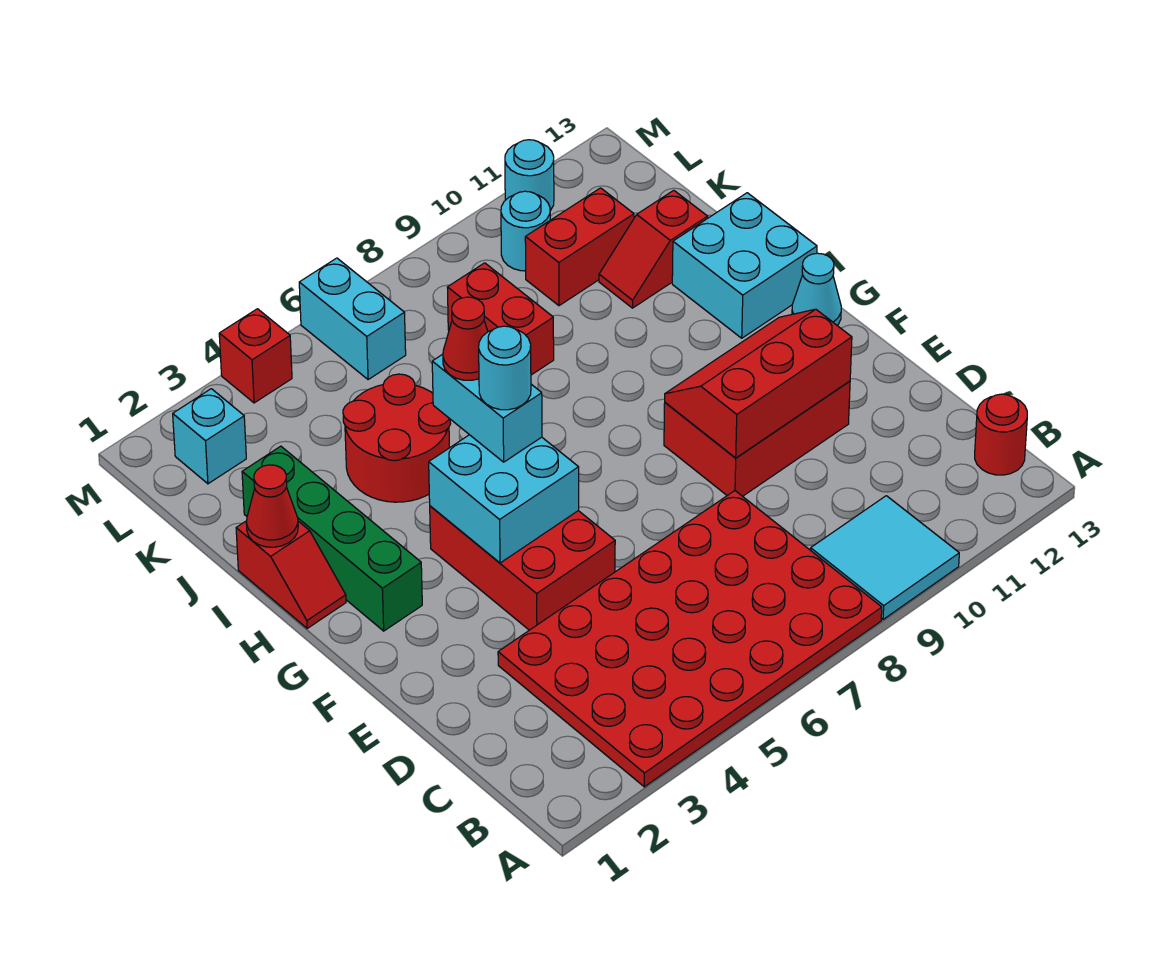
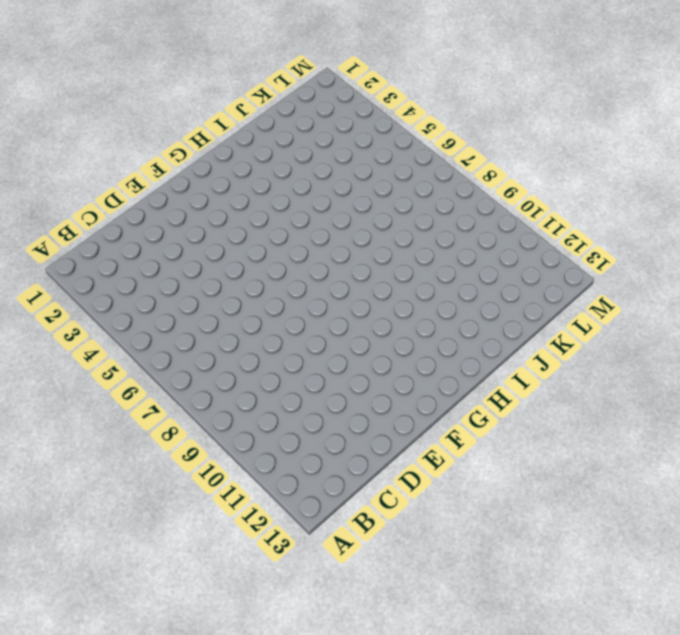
none -> red plate A3:D8 level 1
none -> cyan tile A9:B10 level 1
none -> red round brick B13 level 1

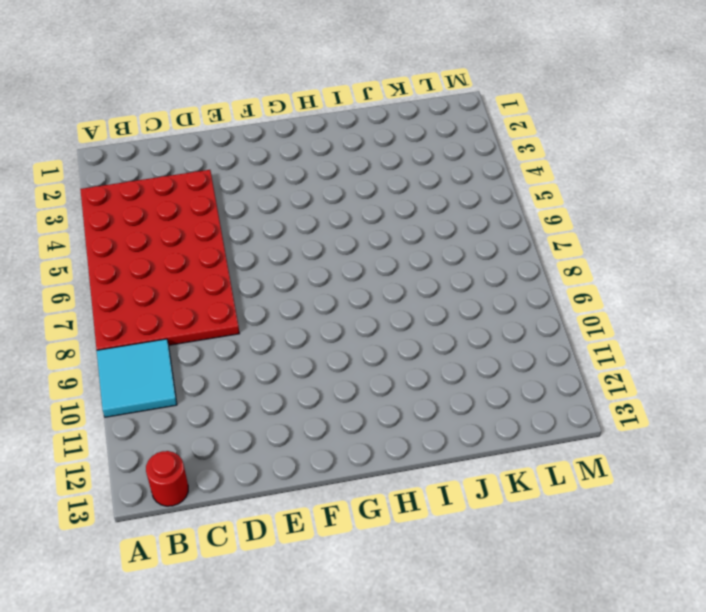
none -> red brick E4:G5 level 1
none -> red brick E9:F11 level 1
none -> green brick G2:J2 level 1

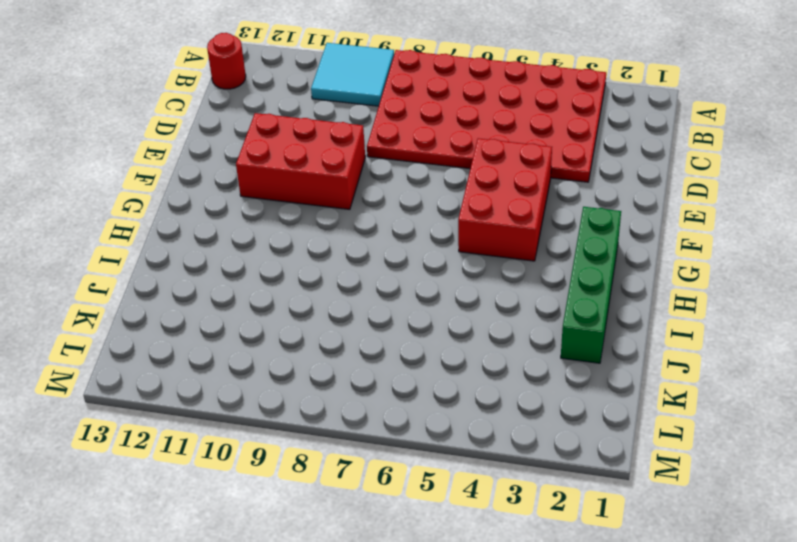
none -> cyan cone G13 level 1
none -> red slope H1:I1 level 1 top I
none -> cyan brick H12:I13 level 1

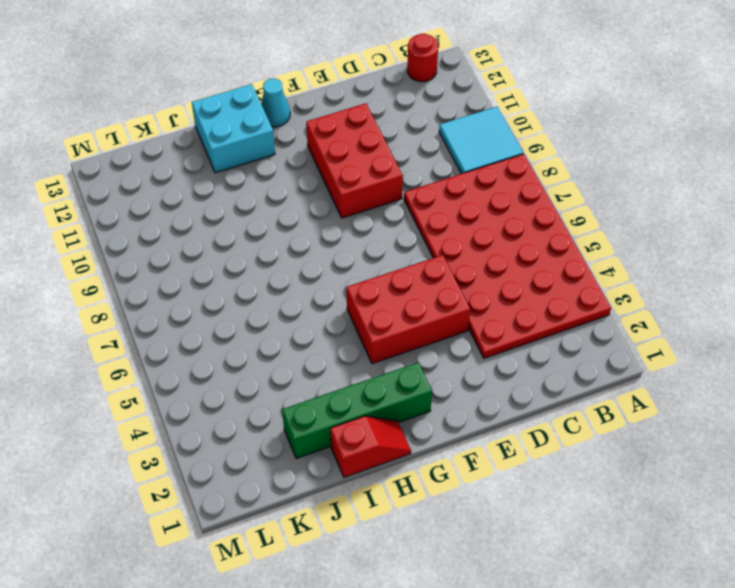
none -> red round brick I4:J5 level 1
none -> red brick J8:K8 level 1
none -> red slope J11:J12 level 1 top 12

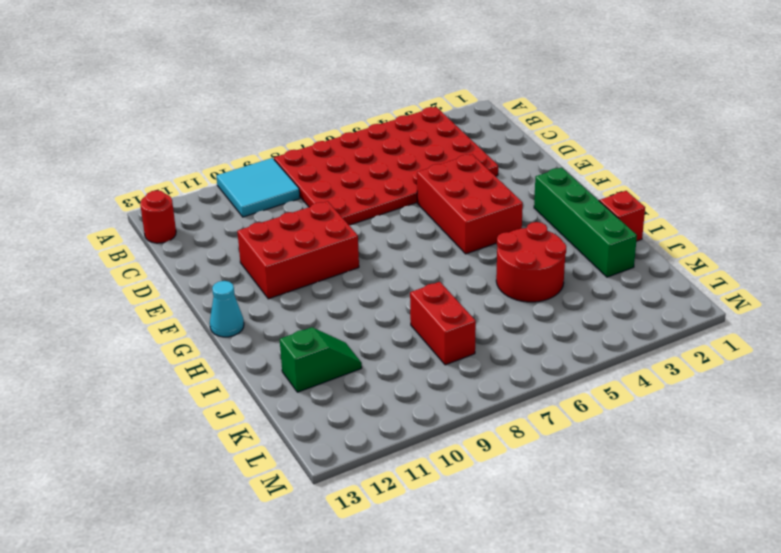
green slope J11:J12 level 1 top 12 -> red slope J11:J12 level 1 top 12
none -> cyan brick H12:I13 level 1
none -> red brick K10:K11 level 1
none -> cyan brick L2 level 1

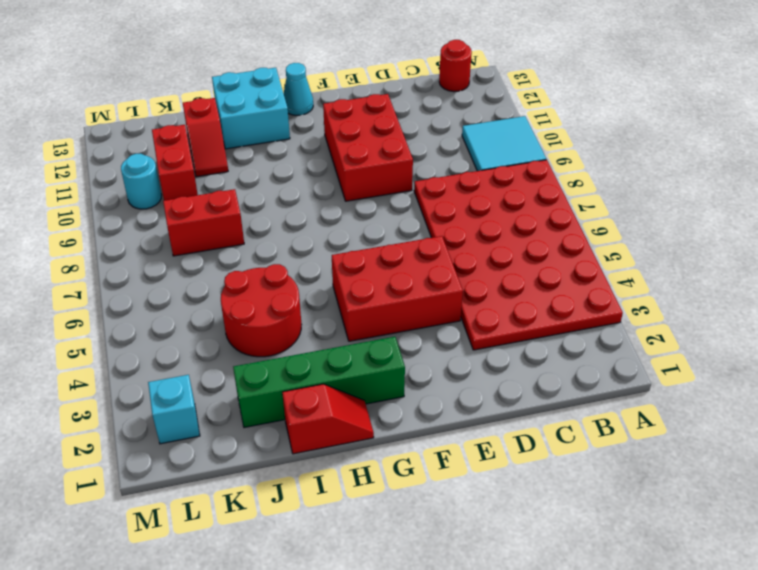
none -> cyan brick L6:M6 level 1
none -> red brick M4 level 1
none -> cyan round brick M11 level 1

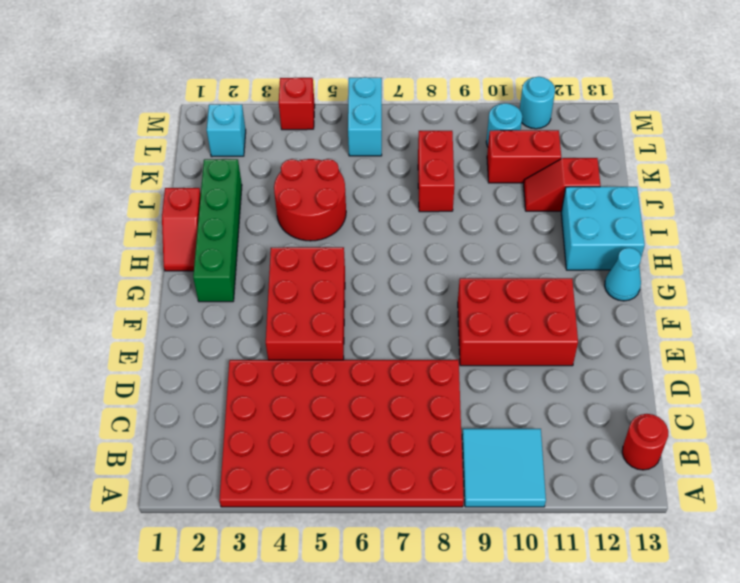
none -> red slope E9:F11 level 2 top E
none -> cyan brick F4:G5 level 2
none -> red cone I1 level 2

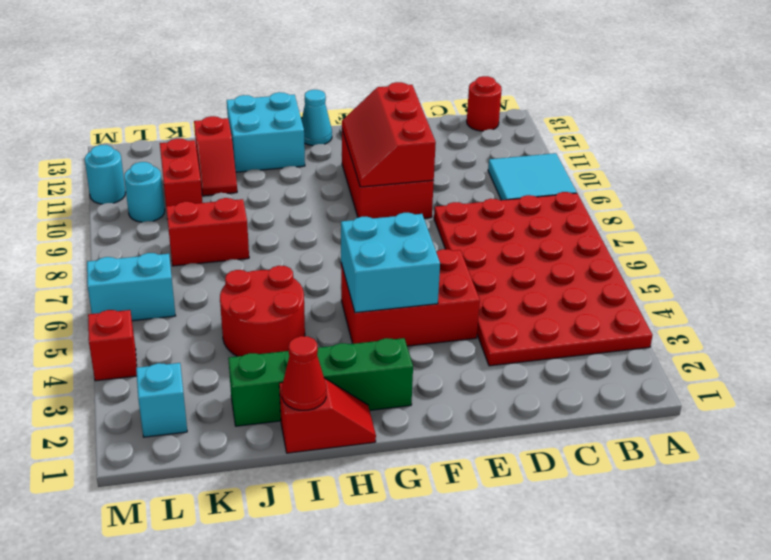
none -> cyan brick G5:H5 level 3
none -> cyan round brick G5 level 4
none -> red cone H5 level 4

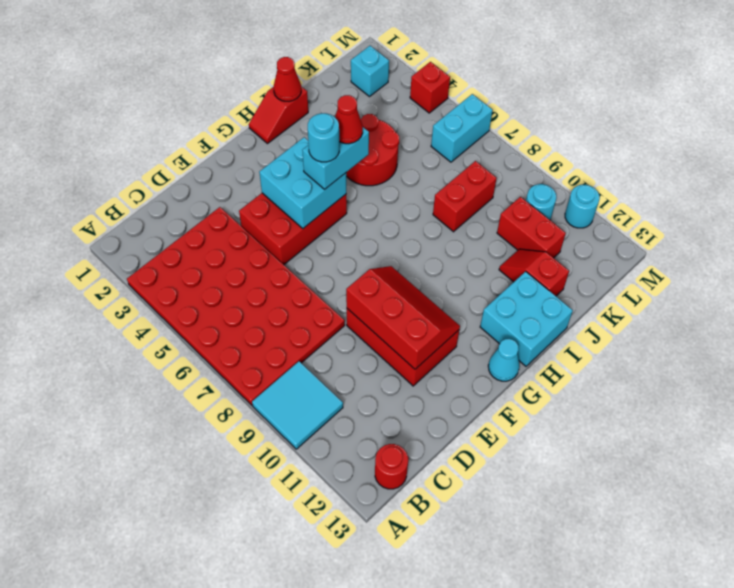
none -> green brick G2:J2 level 1

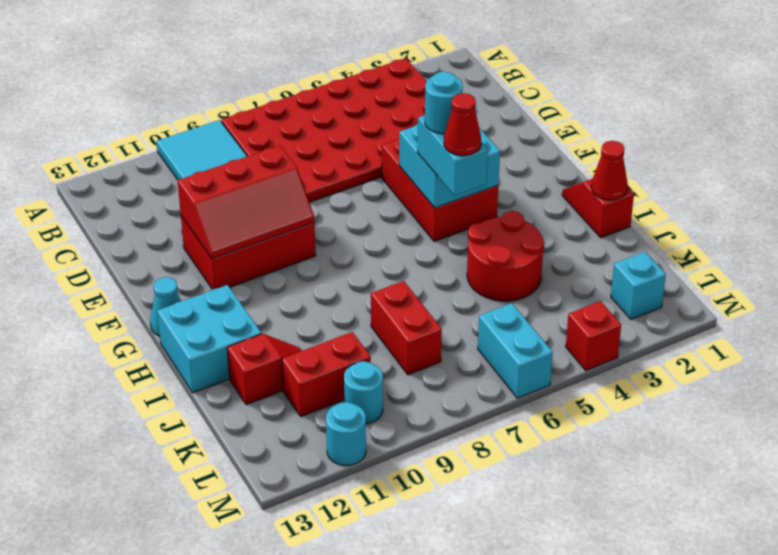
none -> red round brick B13 level 1
none -> green brick G2:J2 level 1

